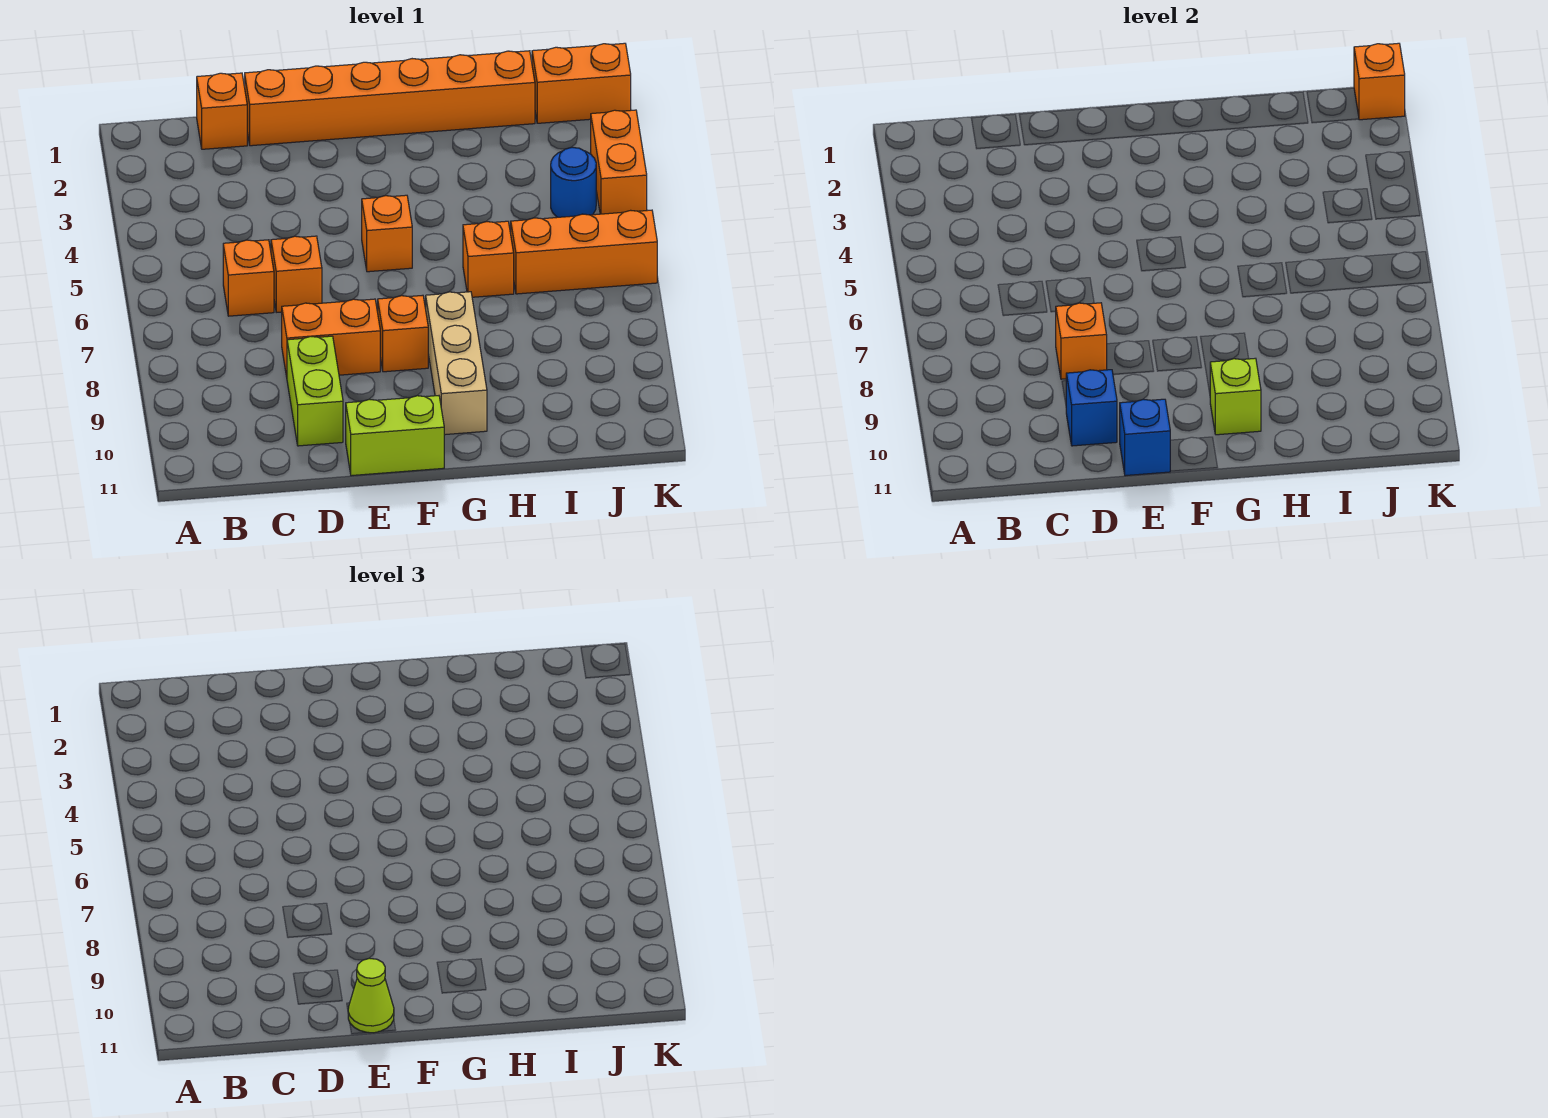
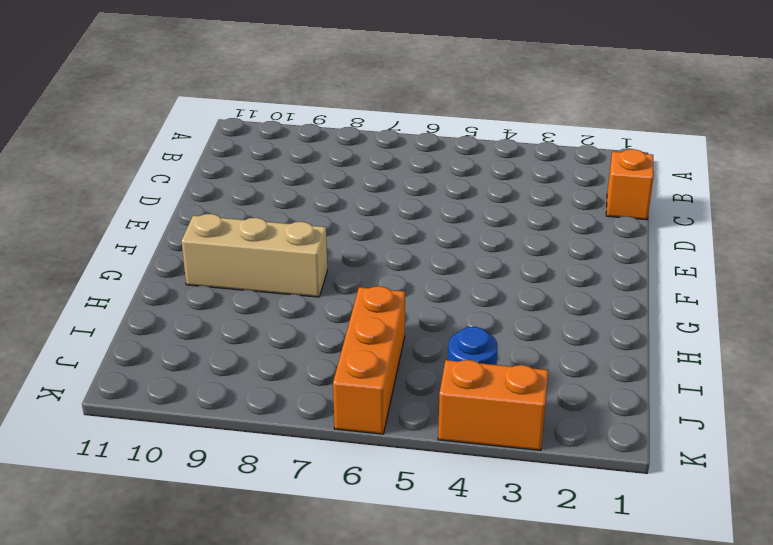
none -> orange brick C6 level 1
none -> orange brick D1:I1 level 1
none -> orange brick D6 level 1

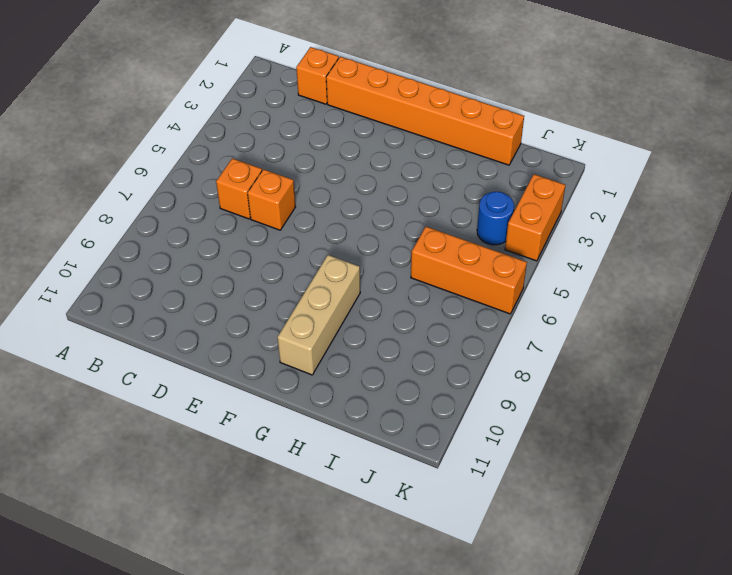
none -> orange brick D8:E8 level 1
none -> lime brick D9:D10 level 1
none -> lime brick E11:F11 level 1

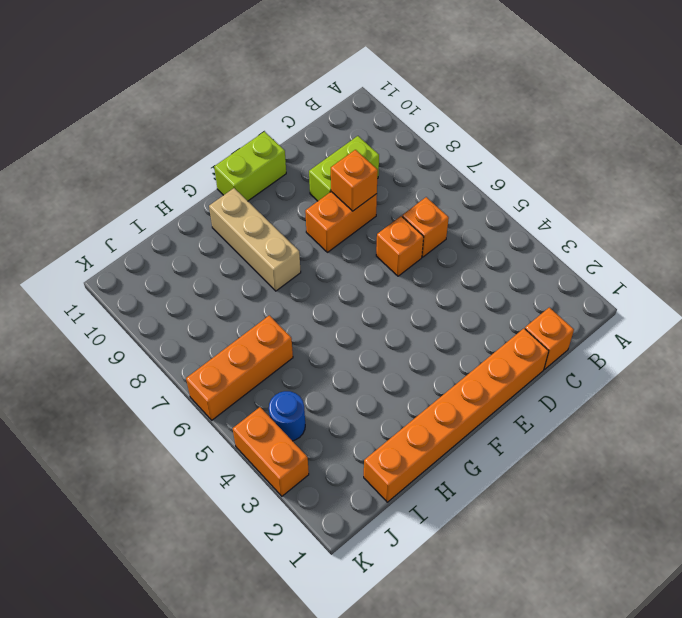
lime brick C9:D9 level 1 -> lime brick D9:D10 level 1
none -> orange brick F5 level 1
none -> orange brick F8 level 1
none -> orange brick H6 level 1

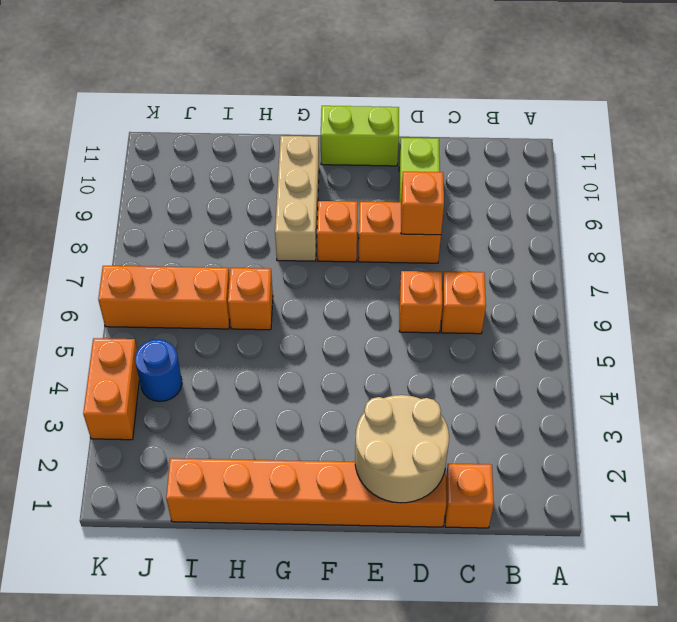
tan round brick D1:E2 level 2 -> none
none -> orange brick F5 level 1
none -> orange brick J1:K1 level 1
none -> blue brick D10 level 2

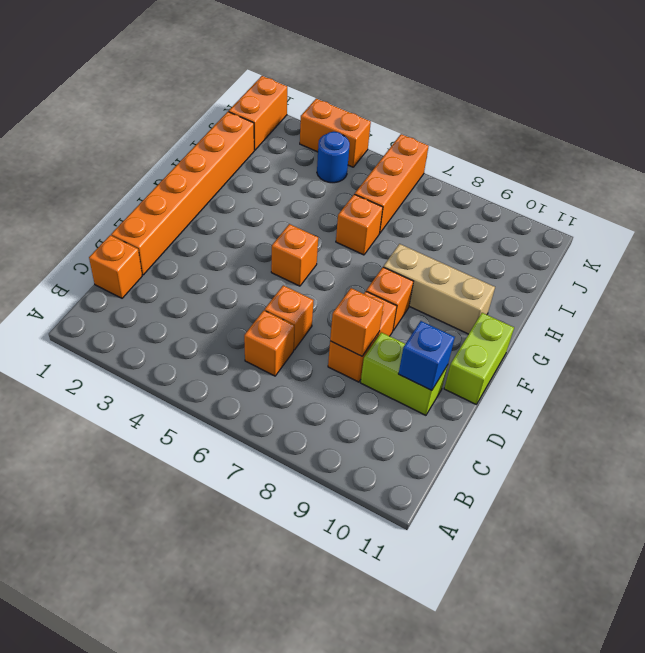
none -> blue brick E11 level 2
none -> lime brick G10 level 2
none -> orange brick K1 level 2

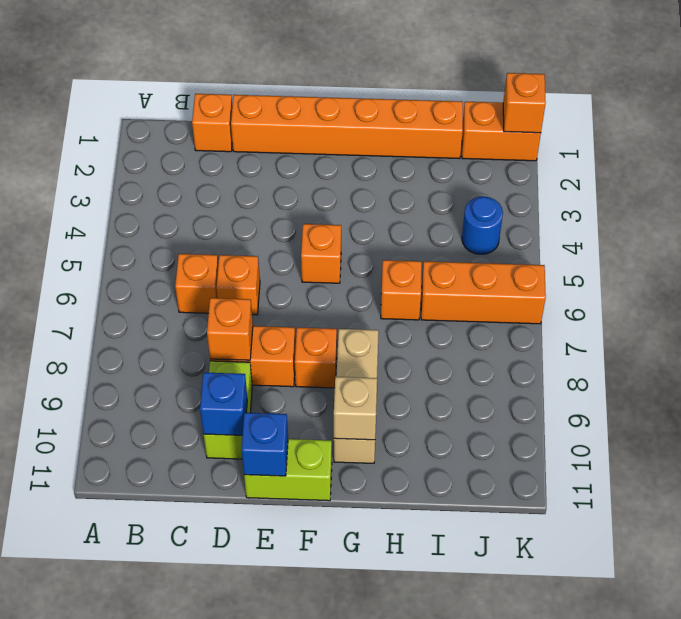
tan brick G10 level 2 -> lime brick G10 level 2
none -> orange brick K3:K4 level 1
none -> lime cone E11 level 3

